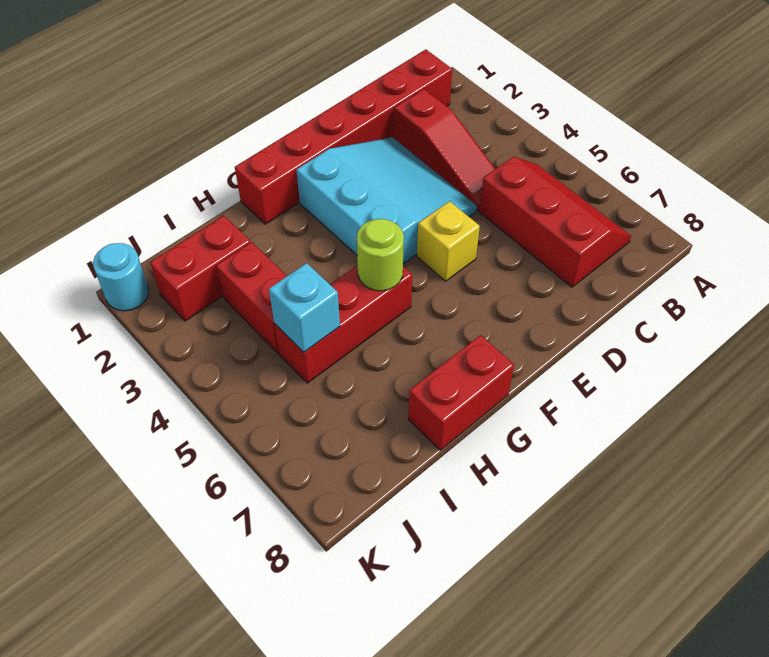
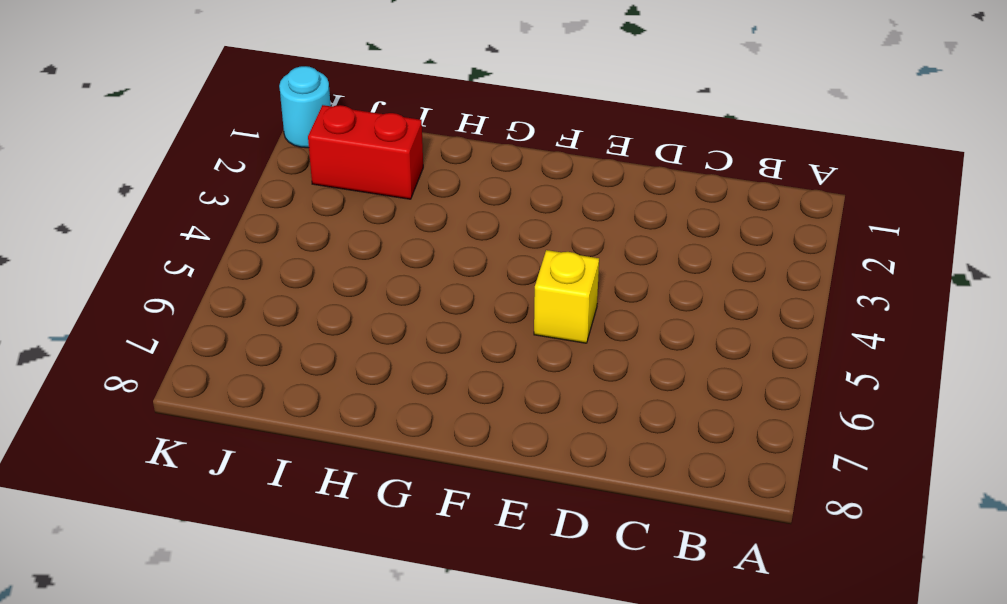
none -> red brick B1:G1 level 1
none -> red slope B5:C7 level 1 top C
none -> red slope C2:C4 level 1 top 2

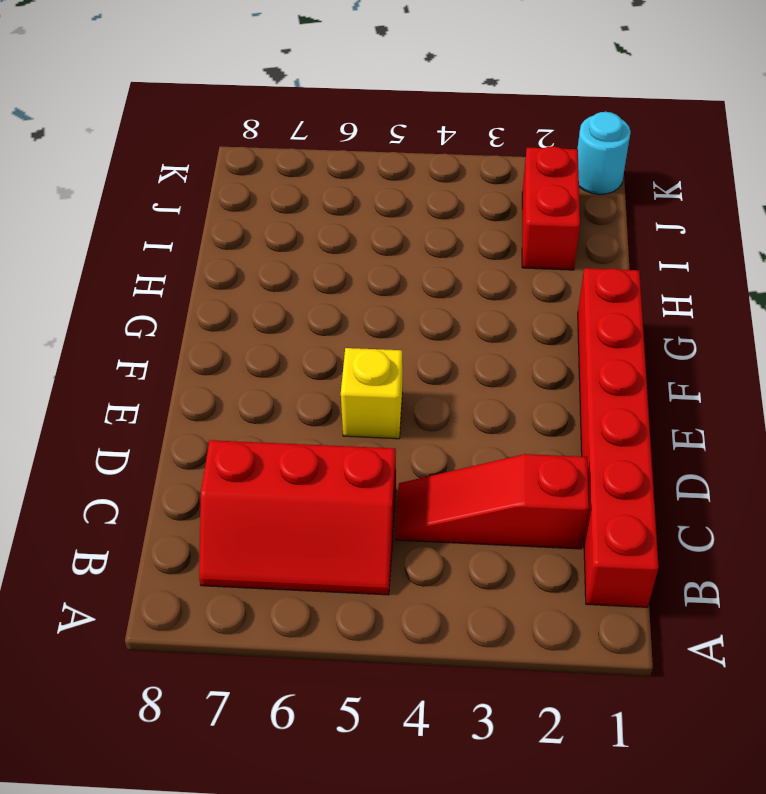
none -> cyan slope D2:F4 level 1 top F
none -> red brick G5:I5 level 1
none -> red brick G8:H8 level 1

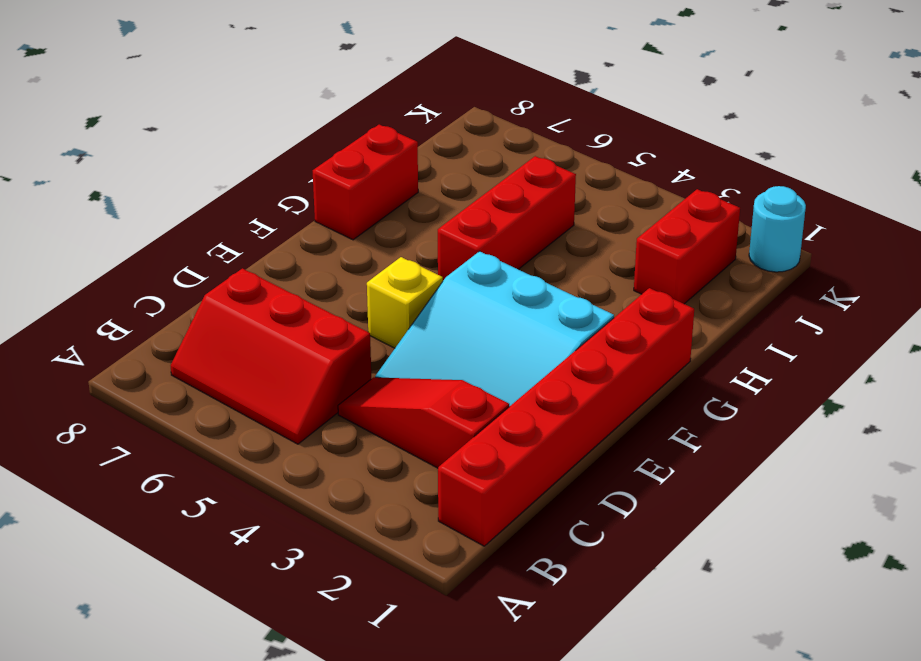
none -> red brick I3:I4 level 1
none -> lime round brick G5 level 2
none -> cyan brick I5 level 2

